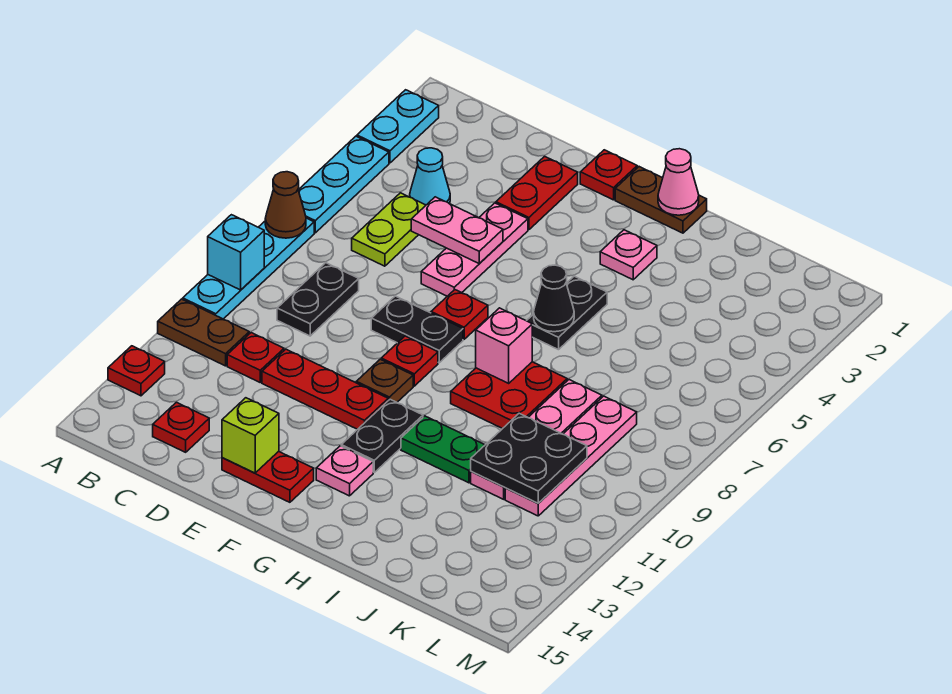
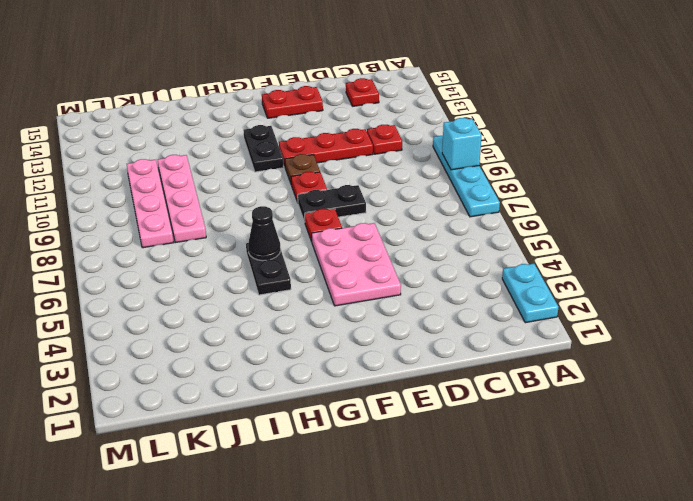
pink plate E4:F6 level 1 -> pink plate E4:E6 level 1
none -> cyan plate A4:A6 level 1
none -> brown plate A11:B11 level 1
none -> red plate A13 level 1
none -> cyan cone C4 level 1

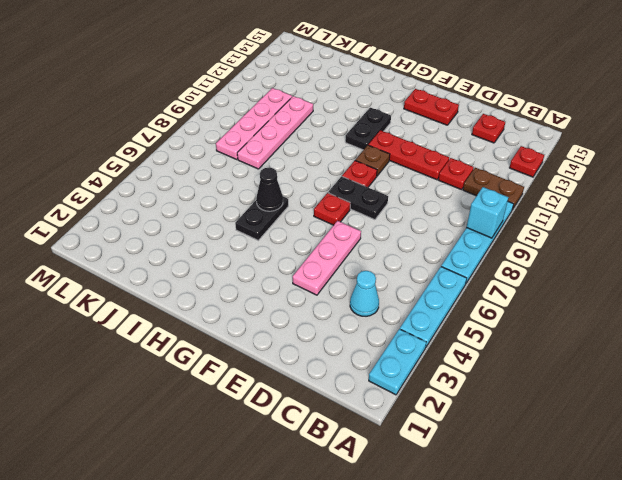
none -> lime plate C5:C6 level 1
none -> black plate C8:C9 level 1
none -> red plate E2:E3 level 1
none -> red plate F1 level 1

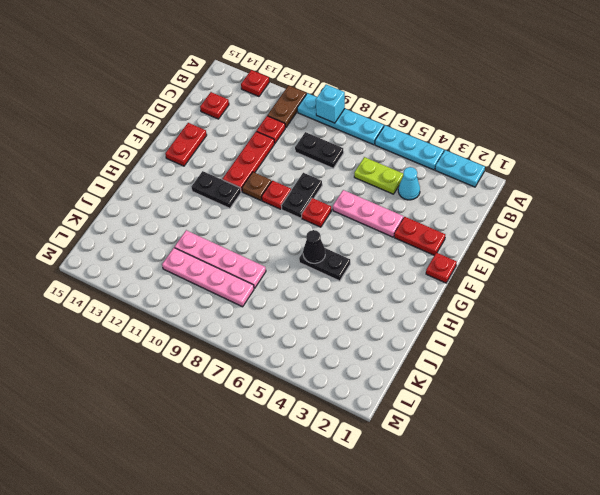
none -> brown plate G1:H1 level 1
none -> pink plate G13 level 1
none -> pink plate H3 level 1
none -> red plate H8:I9 level 1

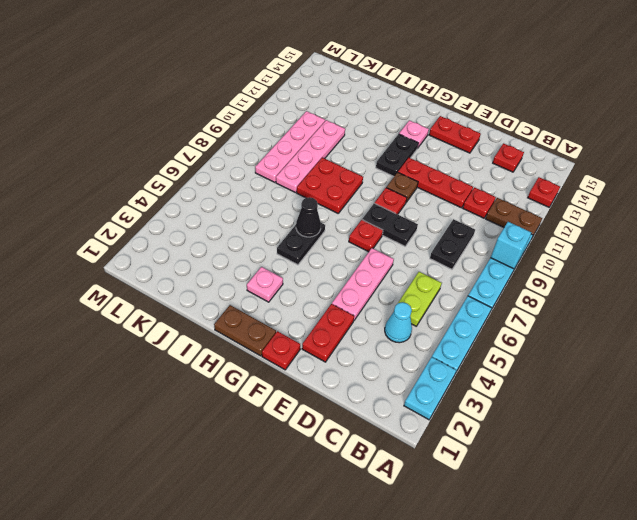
none -> green plate H11:I11 level 1
none -> brown cone A7 level 2
none -> pink plate D5:E5 level 2
none -> lime brick E14 level 2

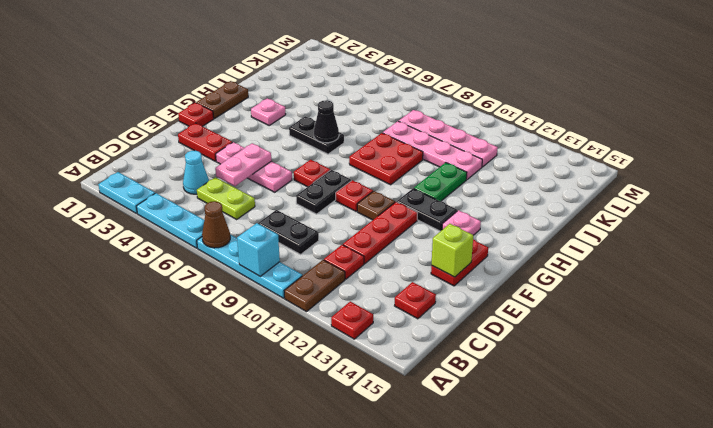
none -> pink cone H1 level 2
none -> pink brick H8 level 2
none -> black plate J10:K11 level 2

